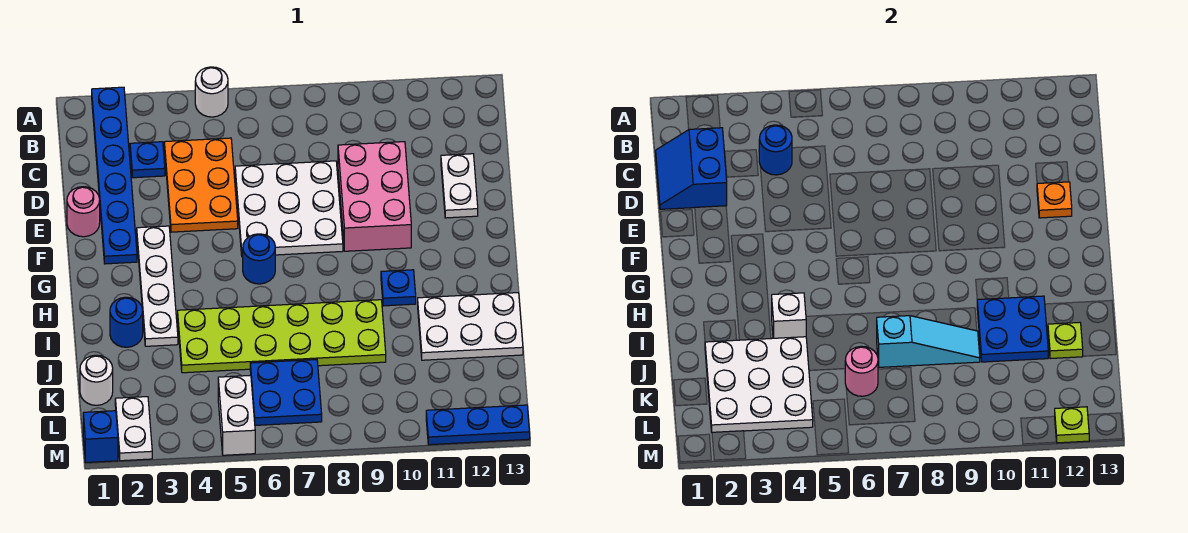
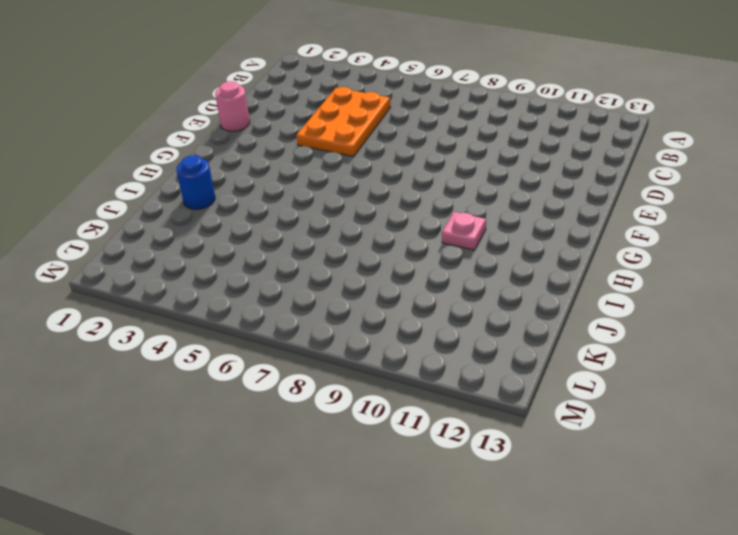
pink plate H10 level 1 -> blue plate H10 level 1
none -> blue plate A2:F2 level 1
none -> white round brick A5 level 1
none -> blue plate C3 level 1
none -> white plate D6:F8 level 1

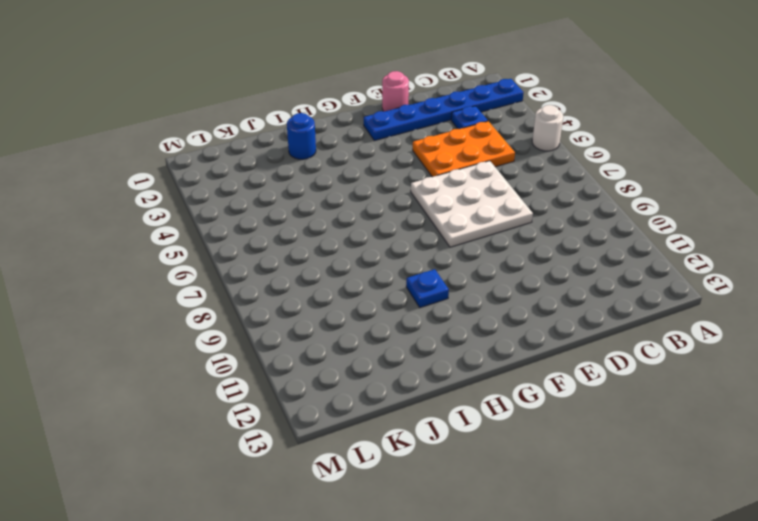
none -> pink brick D9:F10 level 1
none -> white plate D12:E12 level 1
none -> white plate F3:I3 level 1
none -> blue round brick G6 level 1

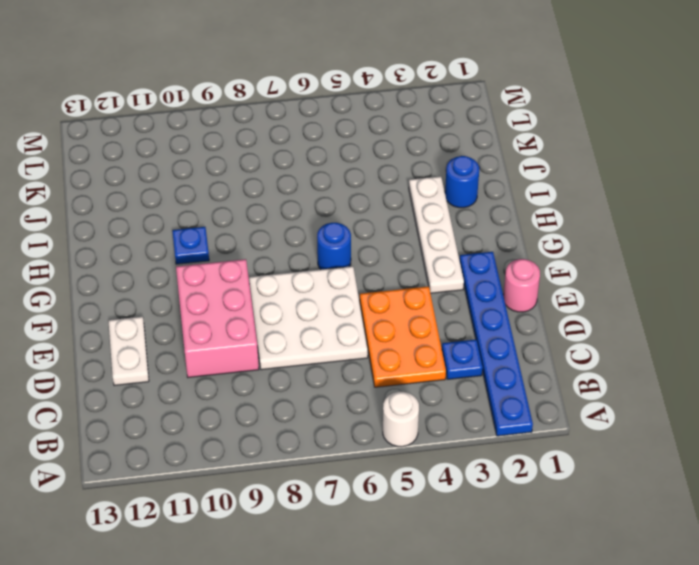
none -> lime plate I4:J9 level 1
none -> white plate I11:J13 level 1
none -> white round brick K1 level 1
none -> blue plate K6:L7 level 1

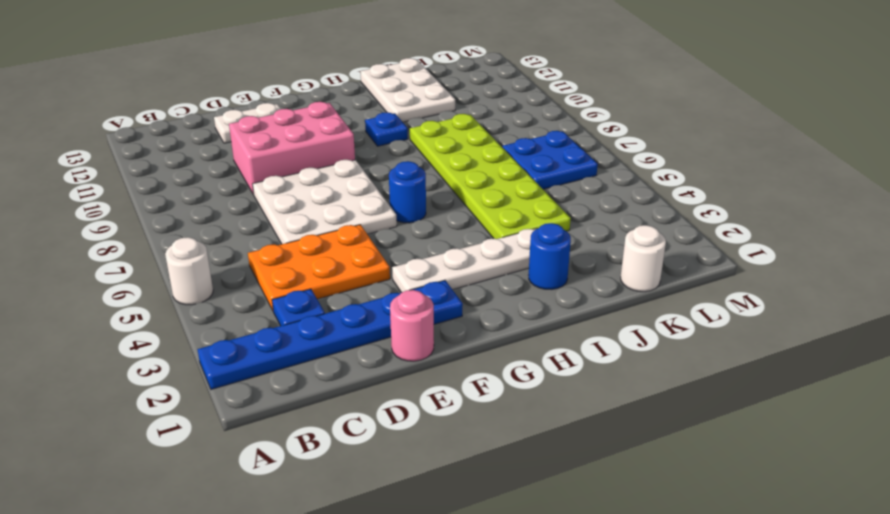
none -> white plate L2:M2 level 1
none -> white brick L5:M5 level 1
none -> blue brick M1 level 1
none -> blue plate M11:M13 level 1

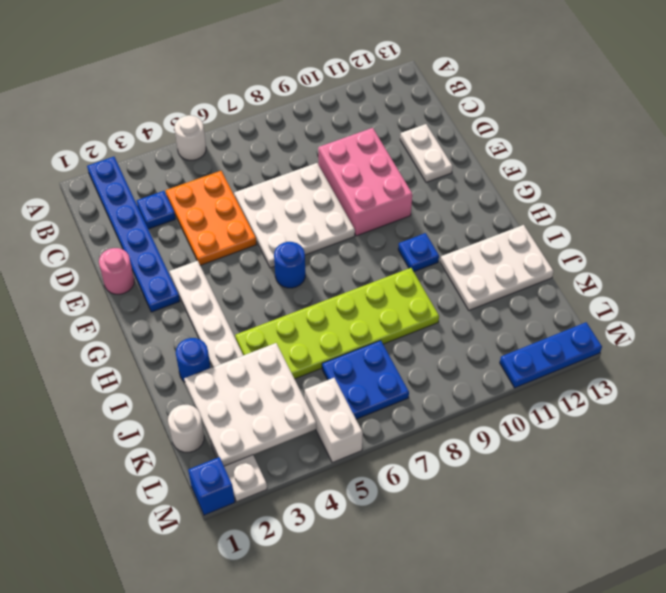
none -> blue slope C1:D2 level 2 top 2
none -> blue round brick C4 level 2
none -> orange plate E12 level 2
none -> white brick I4 level 2

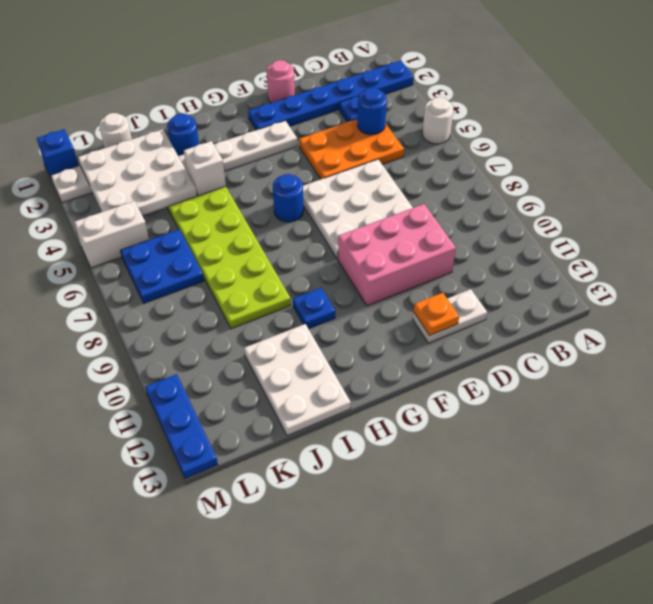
none -> blue slope C1:D2 level 2 top 2
none -> blue plate I10:J11 level 2
none -> cyan slope J7:J9 level 2 top 7
none -> lime plate J12 level 2

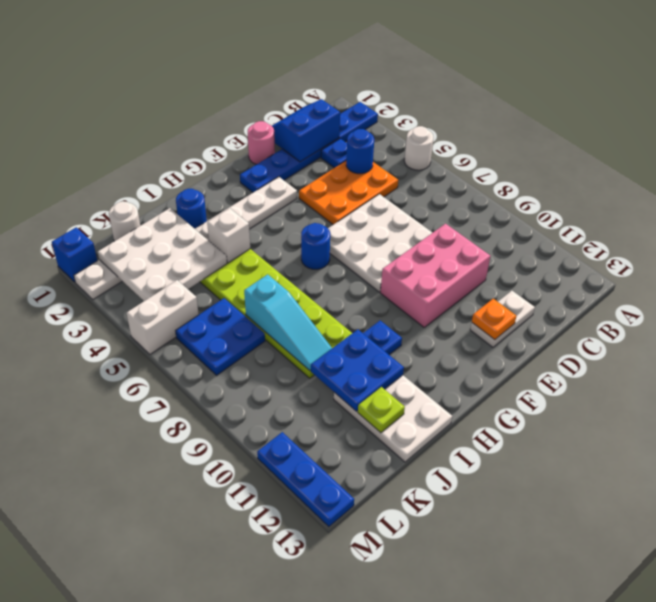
none -> pink round brick K6 level 2
none -> lime plate M12 level 2

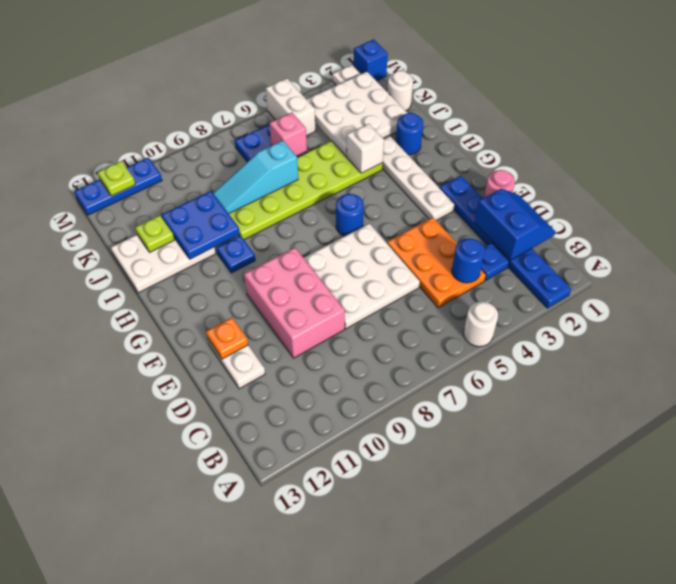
pink brick K6 level 2 -> pink round brick K6 level 2

